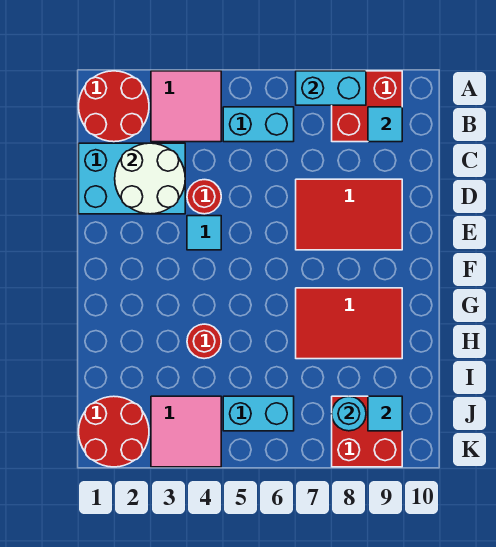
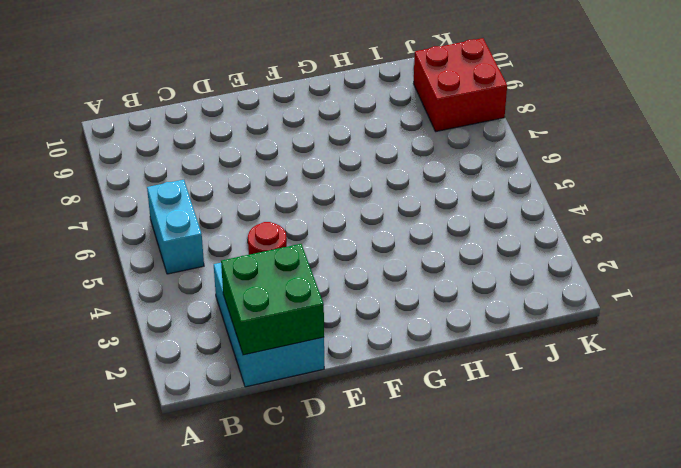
green brick C1:D2 level 2 -> white round brick C2:D3 level 2
none -> red round brick A1:B2 level 1
none -> pink tile A3:B4 level 1
none -> red brick A8:B9 level 1

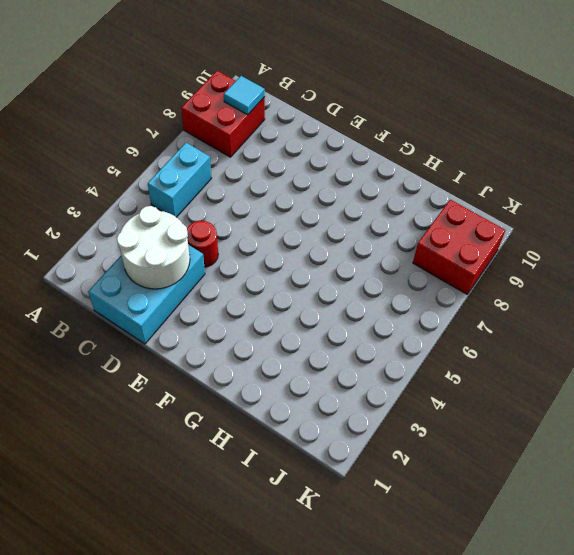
none -> red round brick A1:B2 level 1
none -> pink tile A3:B4 level 1
none -> red tile D7:E9 level 1

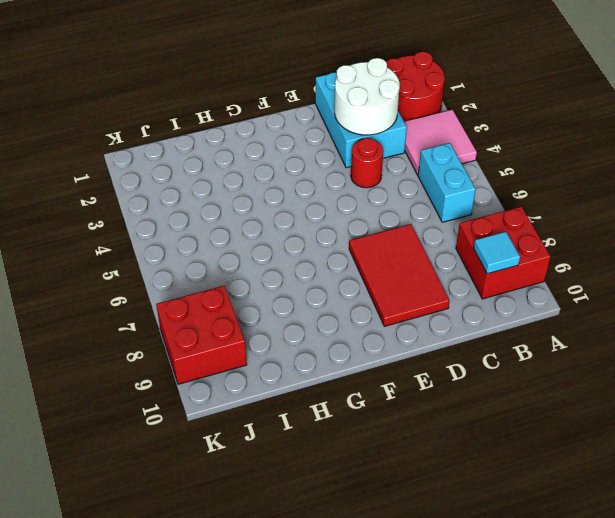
none -> cyan tile E4 level 1
none -> red tile G7:H9 level 1
none -> red round brick H4 level 1

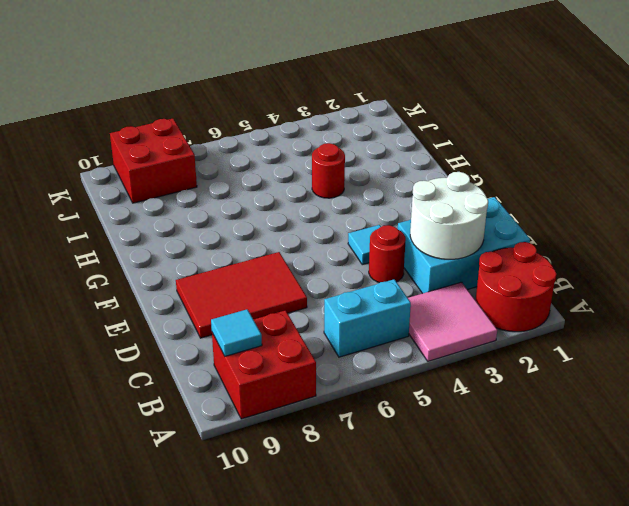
none -> red tile G7:H9 level 1
none -> red round brick J1:K2 level 1
none -> pink tile J3:K4 level 1

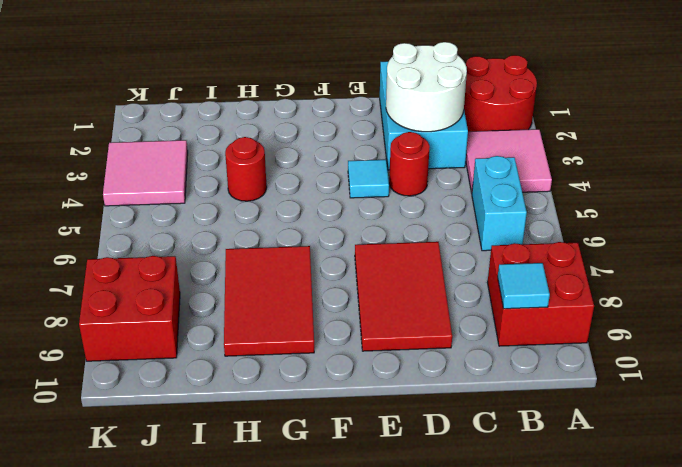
none -> red round brick J1:K2 level 1
none -> cyan brick J5:J6 level 1
none -> cyan brick A7:A8 level 2

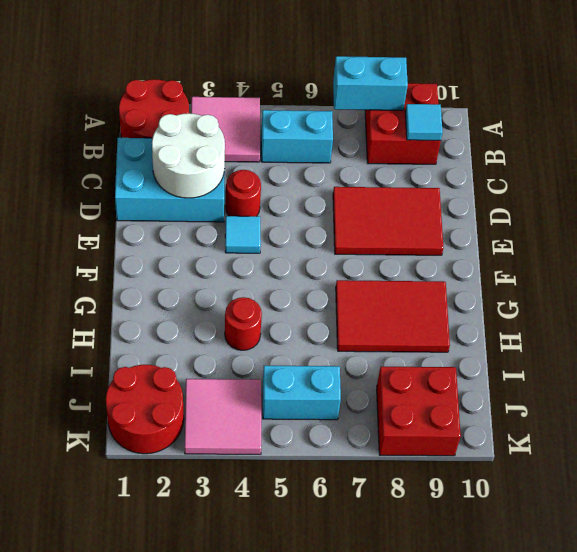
none -> cyan round brick J8 level 2
none -> cyan tile J9 level 2

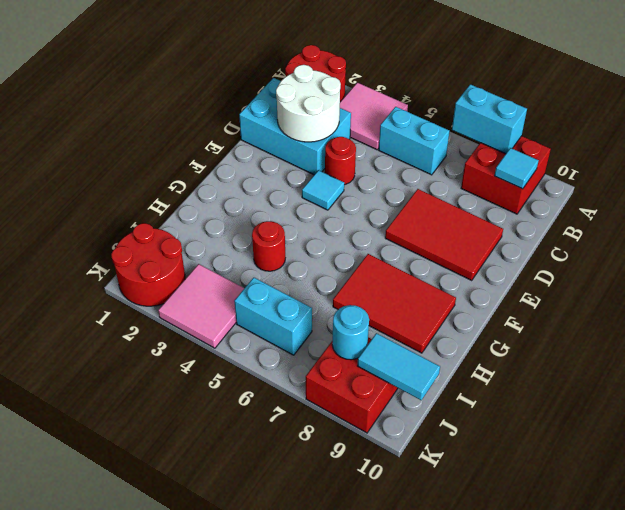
cyan tile J9:J10 level 2 -> cyan tile J9 level 2

